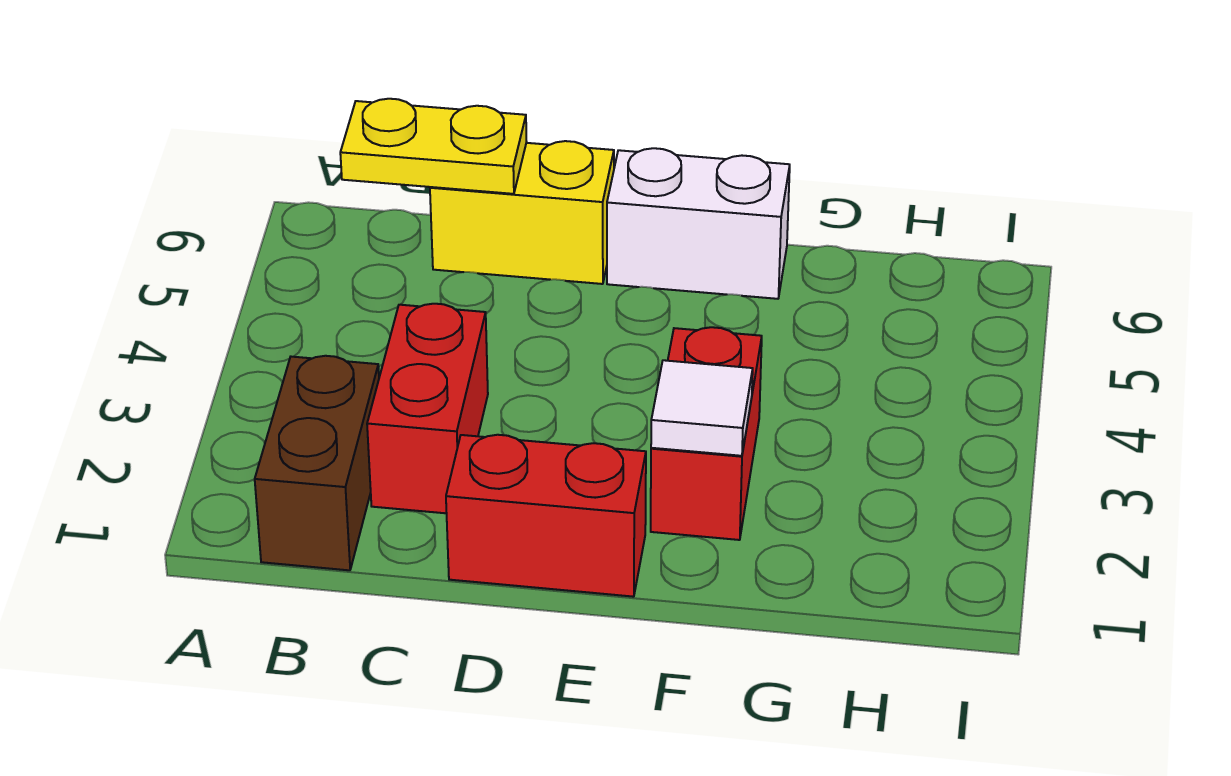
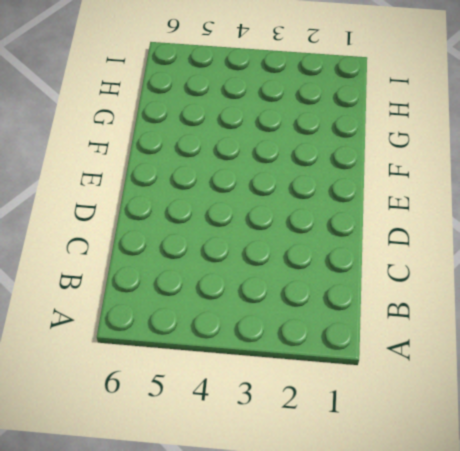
none -> brown brick B1:B2 level 1
none -> red brick C2:C3 level 1

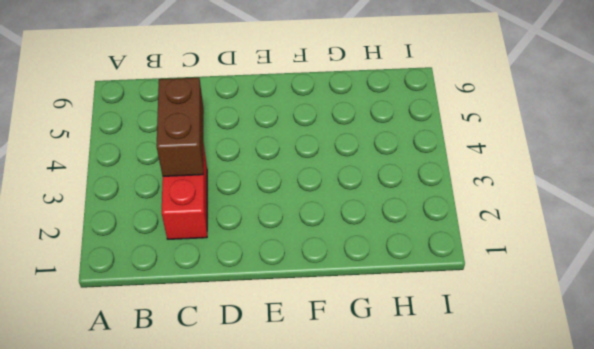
brown brick C3:C4 level 2 -> brown brick B1:B2 level 1
none -> yellow brick C6:D6 level 1
none -> red brick D1:E1 level 1

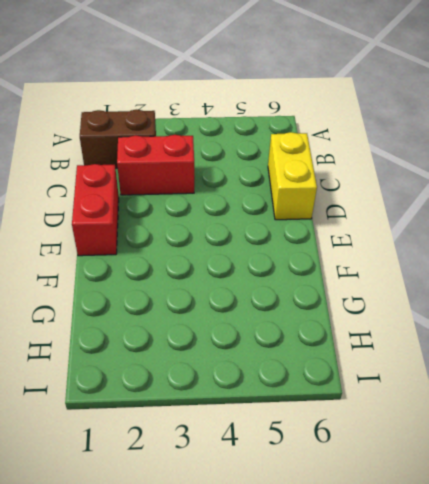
none -> white brick E6:F6 level 1
none -> red brick F2:F3 level 1

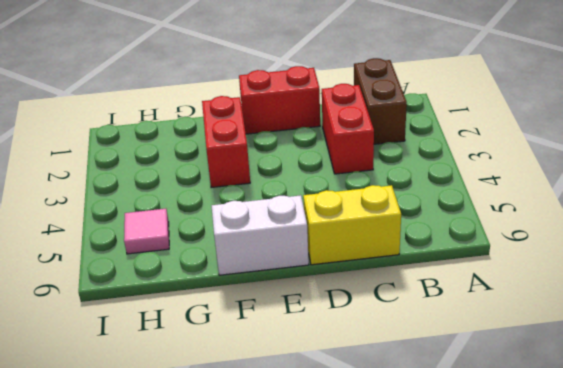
pink tile H5 level 1 -> none
none -> yellow plate B6:C6 level 2
none -> white tile F2 level 2

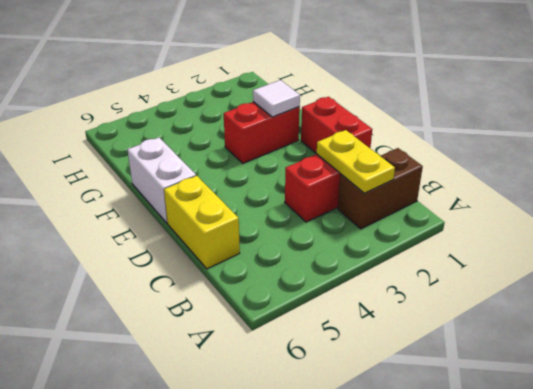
yellow plate B2:C2 level 2 -> yellow plate B6:C6 level 2

